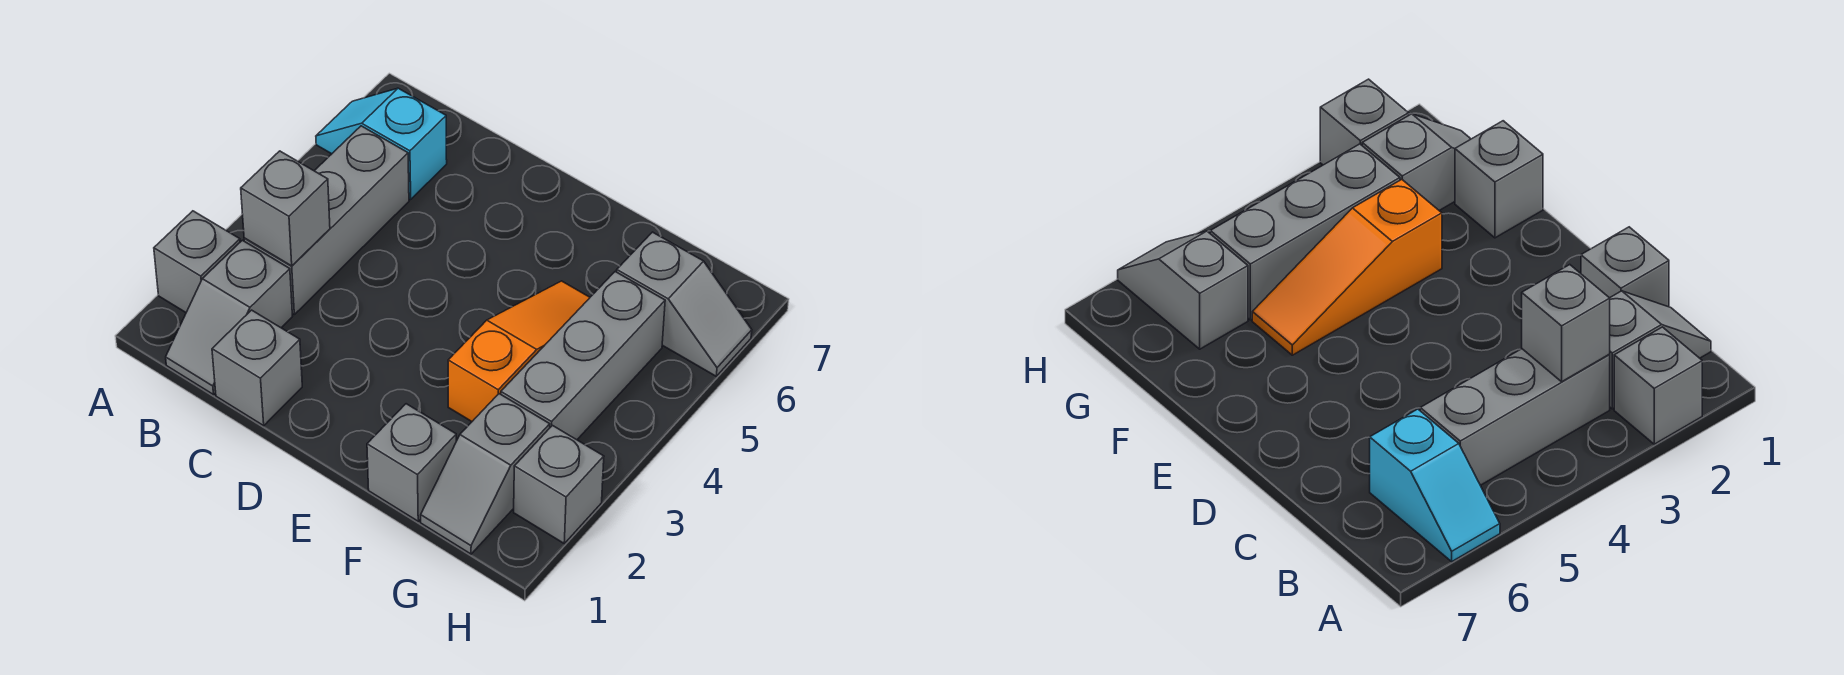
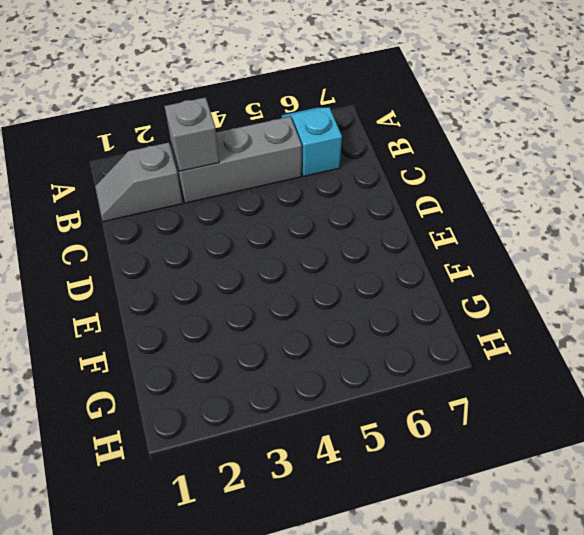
none -> grey brick A2 level 1
none -> grey brick C1 level 1
none -> grey brick F1 level 1

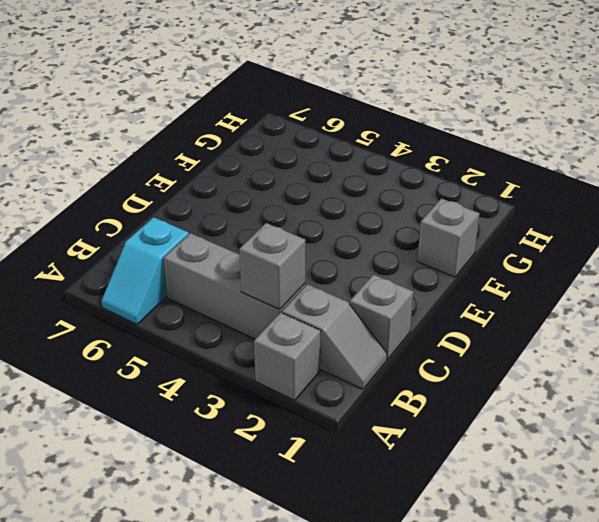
none -> orange slope F3:F5 level 1 top 3
none -> grey slope G1:G2 level 1 top 2
none -> grey brick G3:G5 level 1

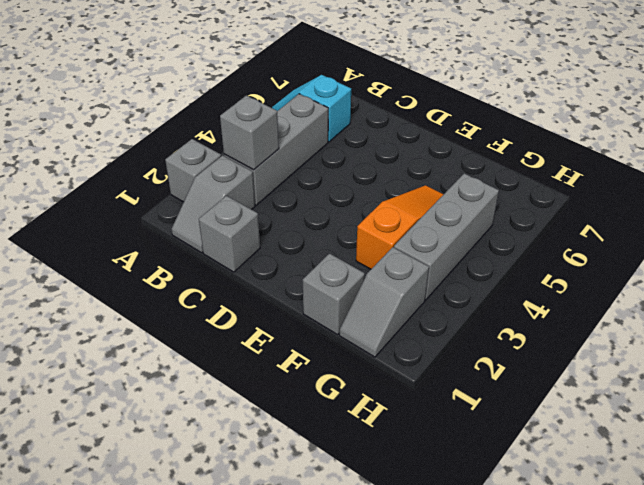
none -> grey slope G6:H6 level 1 top G
none -> grey brick H2 level 1

